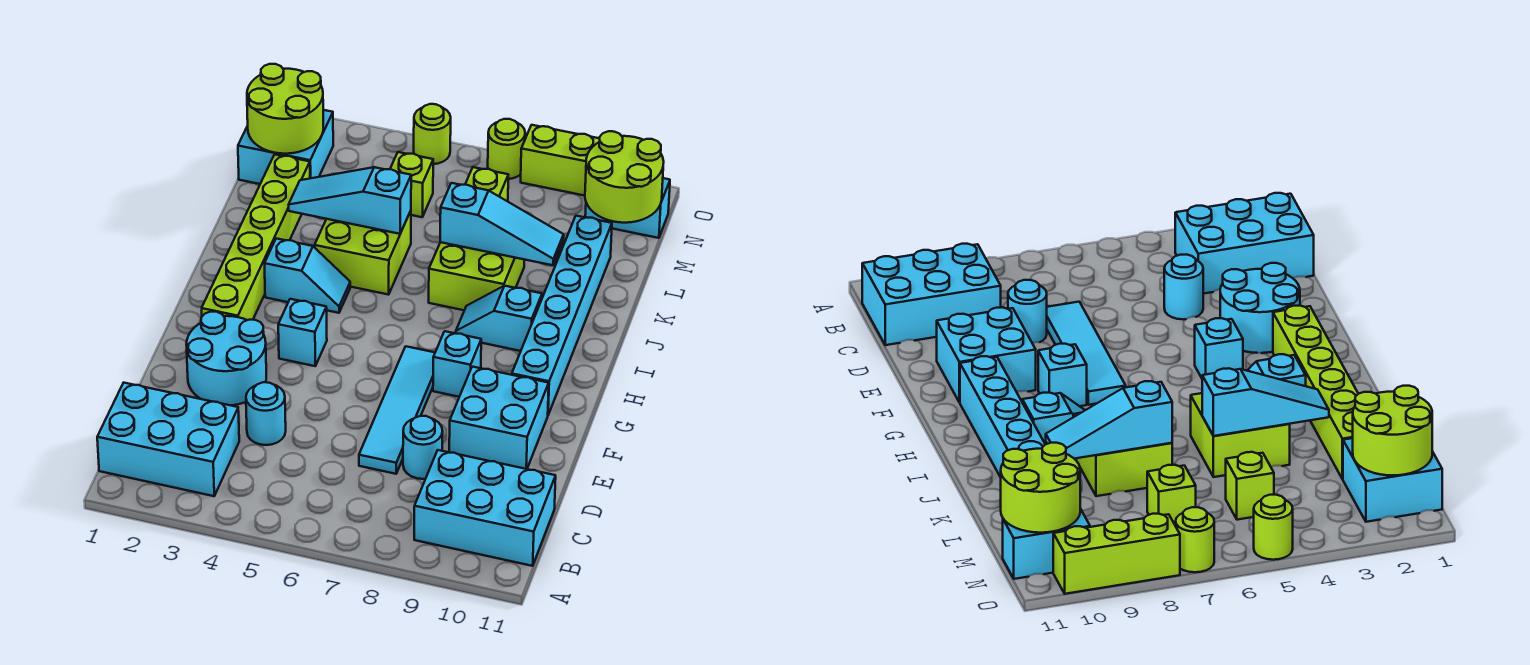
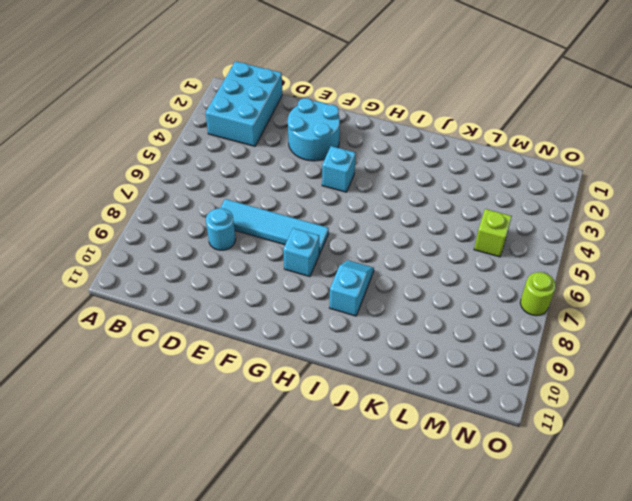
none -> cyan brick B9:C11 level 1
none -> cyan round brick D4 level 1
none -> cyan brick E9:F10 level 1

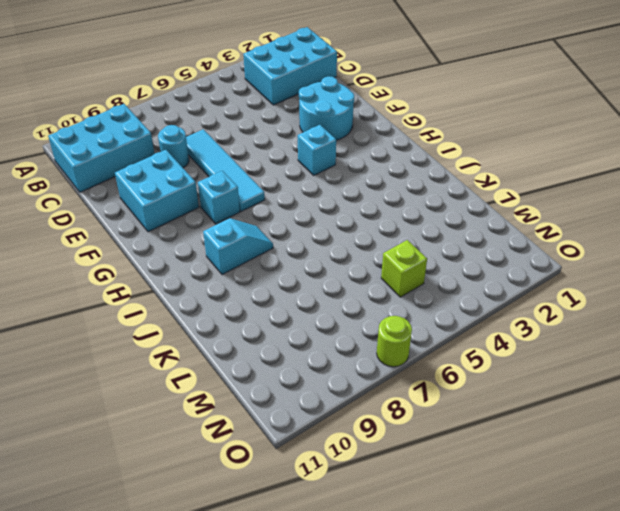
none -> cyan round brick D4 level 1
none -> lime brick G2:L2 level 1
none -> cyan brick G10:L10 level 1

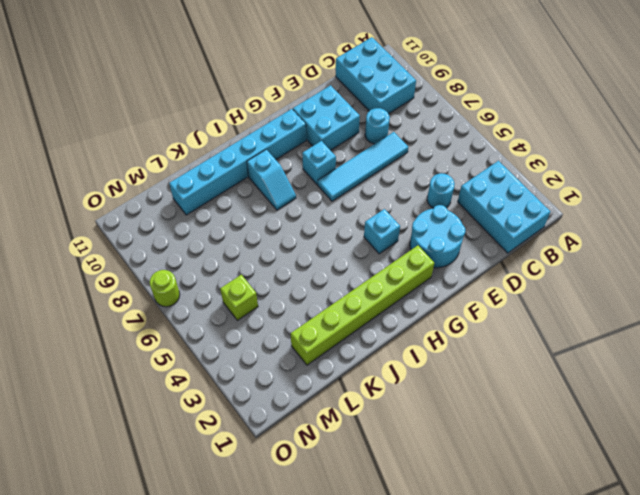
none -> cyan slope I3:I4 level 1 top 3
none -> lime brick J4:K5 level 1
none -> lime brick J7:K8 level 1

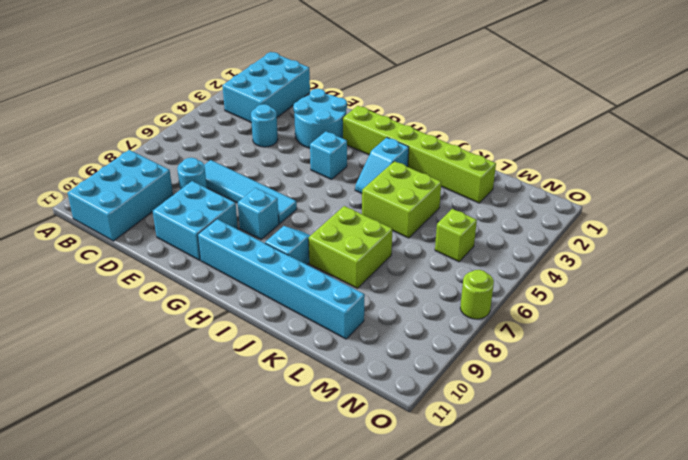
none -> cyan brick M1:N2 level 1
none -> lime brick M7 level 1
none -> cyan brick N10:N11 level 1

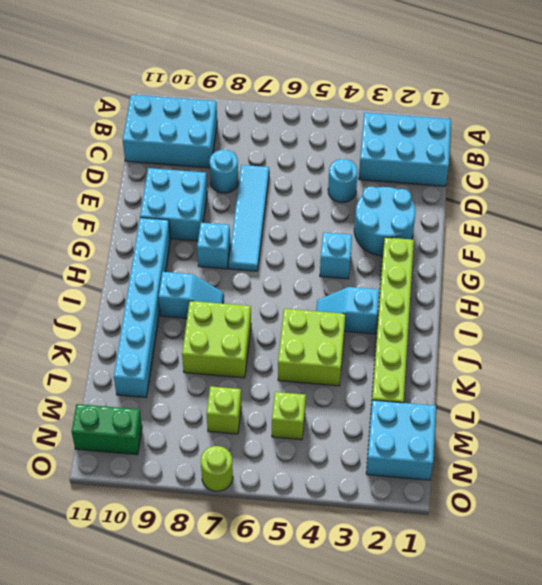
green brick N10:N11 level 1 -> cyan brick N10:N11 level 1
none -> lime round brick O5 level 1
none -> lime brick O8:O10 level 1
none -> cyan slope K3:K5 level 2 top 5

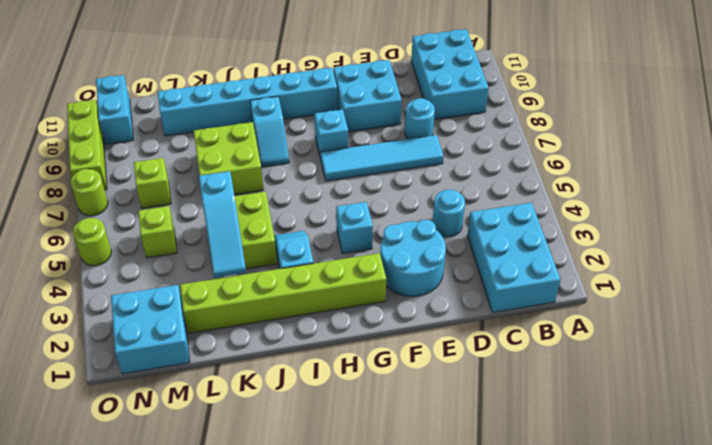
none -> cyan slope K7:K9 level 2 top 7
none -> lime round brick M1:N2 level 2
none -> lime round brick M10:N11 level 2

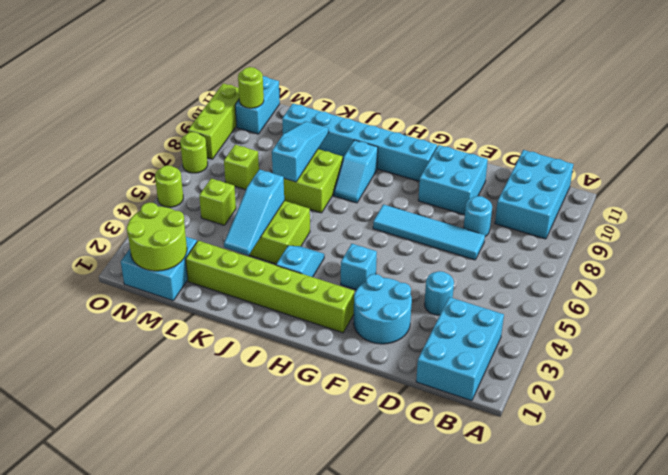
lime round brick N10 level 2 -> lime round brick M10:N11 level 2
none -> cyan brick G8 level 1

